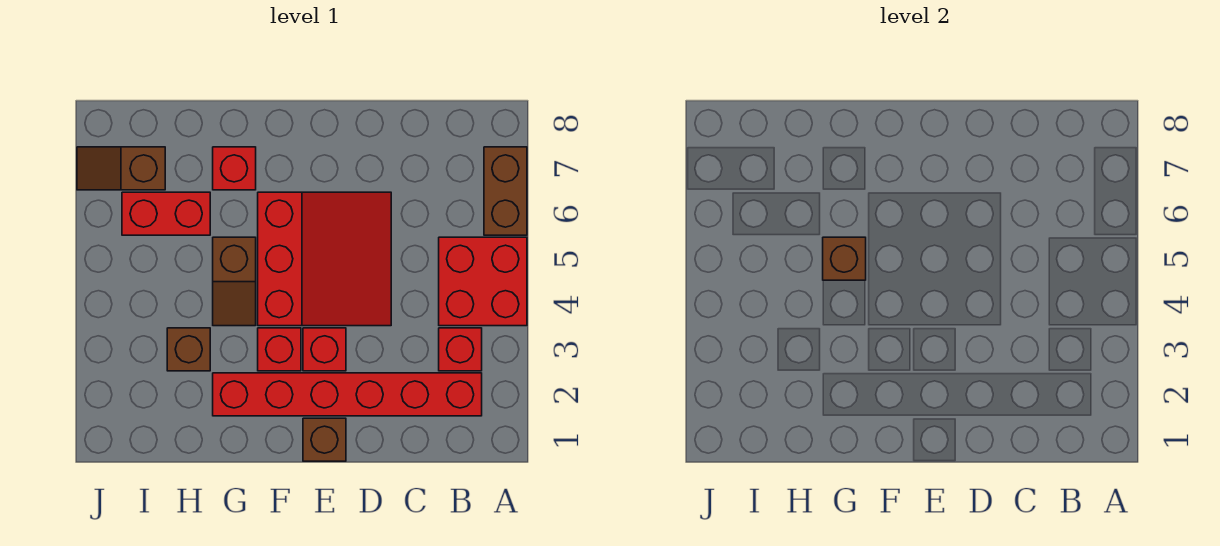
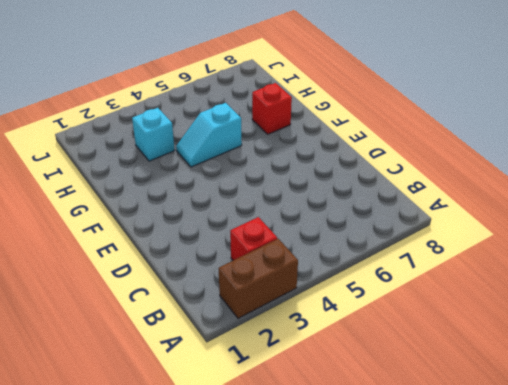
brown brick A2:A3 level 1 -> brown brick A6:A7 level 1
cyan slope G4:G5 level 1 top 5 -> brown slope G4:G5 level 1 top 5
cyan brick H3 level 1 -> brown brick H3 level 1
none -> red brick A4:B5 level 1
none -> red brick B2:G2 level 1
none -> red slope D4:F6 level 1 top F

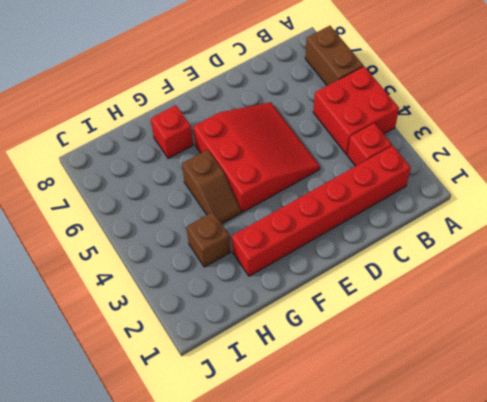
none -> brown brick E1 level 1
none -> red brick E3 level 1
none -> red brick F3 level 1

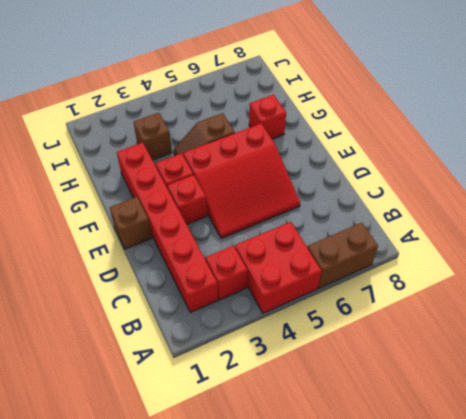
none -> red brick H6:I6 level 1
none -> brown slope I7:J7 level 1 top I
none -> brown brick G5 level 2

